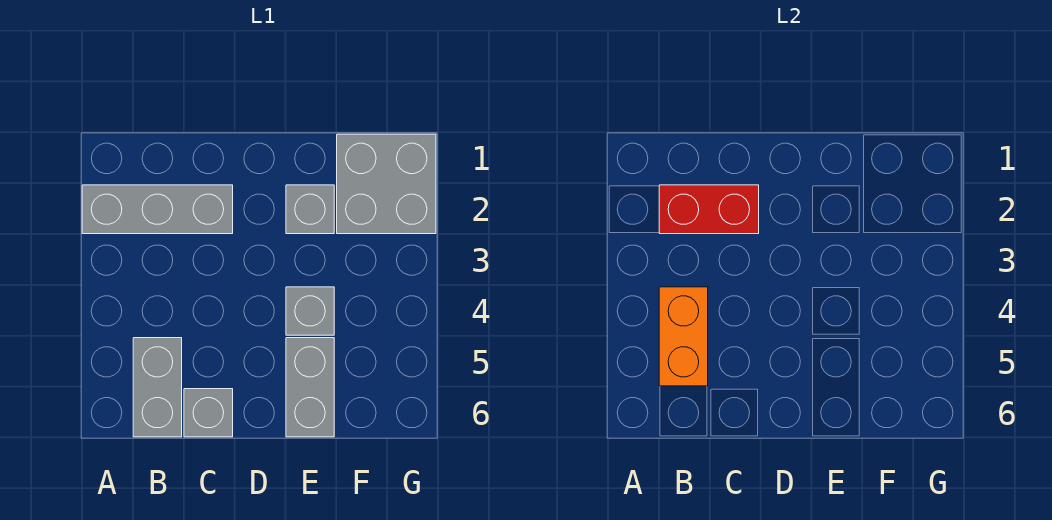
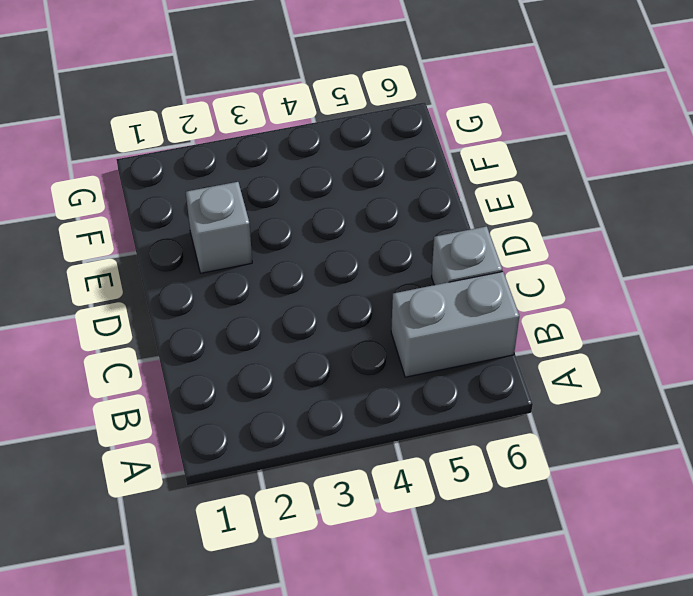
none -> grey brick A2:C2 level 1
none -> grey brick E4 level 1

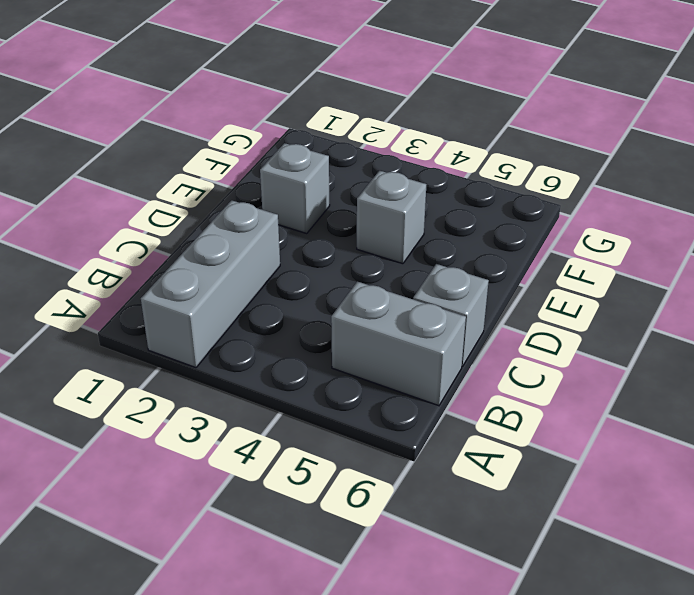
none -> grey brick E5:E6 level 1
none -> grey brick F1:G2 level 1

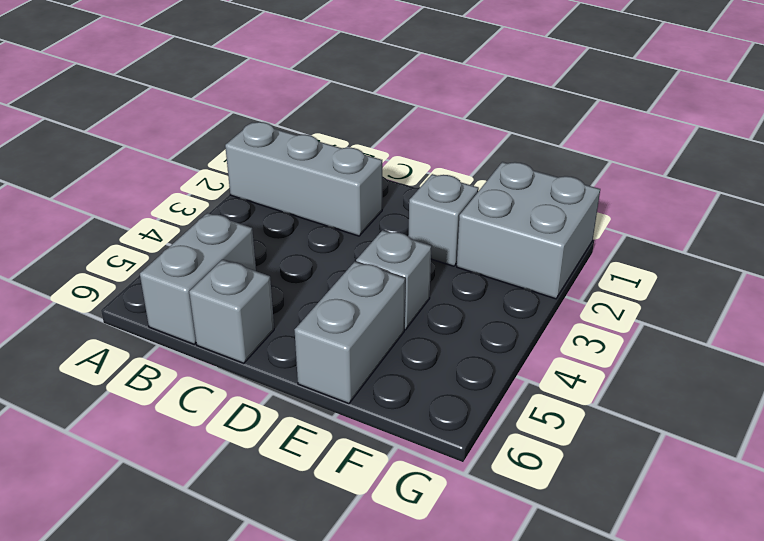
none -> red brick B2:C2 level 2
none -> orange brick B4:B5 level 2

